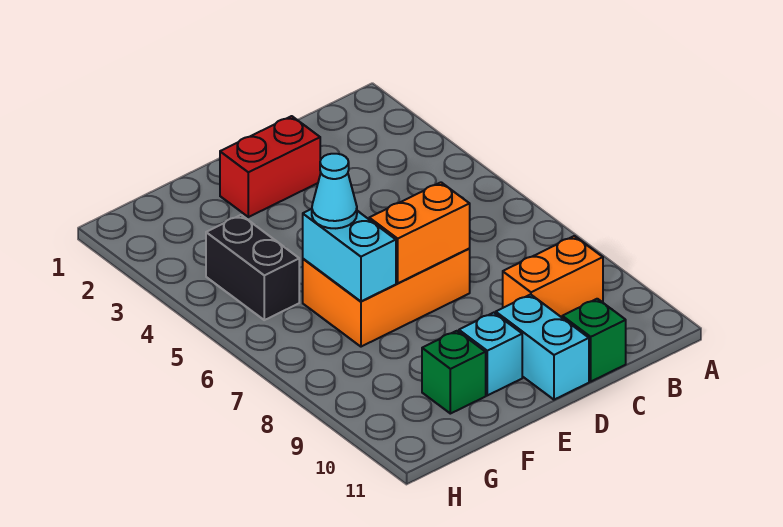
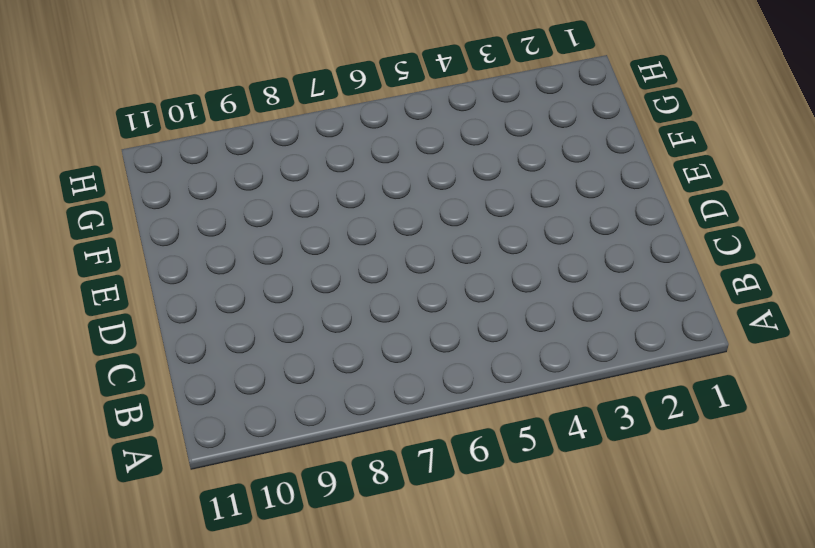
none -> orange brick B9:C9 level 1
none -> green brick C11 level 1

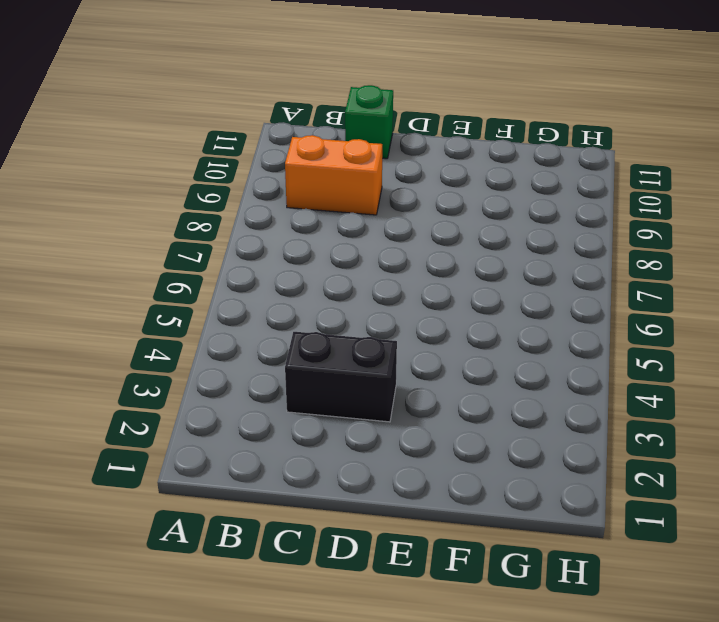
black brick C3:D3 level 1 -> black brick G4:G5 level 1
none -> red brick D2:E2 level 1
none -> orange brick D6:F7 level 1

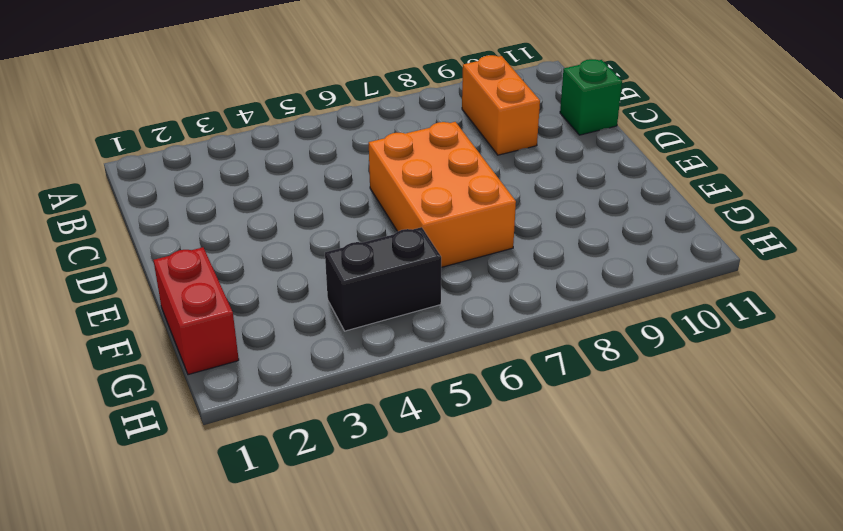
red brick F1:G1 level 1 -> red brick D2:E2 level 1
none -> cyan brick D10:D11 level 1
none -> cyan brick E10 level 1

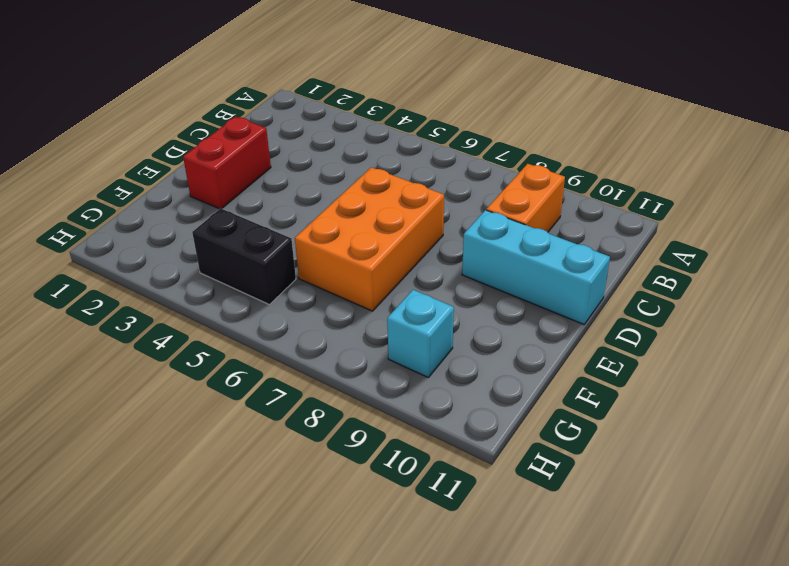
cyan brick D9:D11 level 1 -> cyan brick D10:D11 level 1
cyan brick G9 level 1 -> cyan brick E10 level 1
none -> green brick C11 level 1
none -> green brick F10 level 1

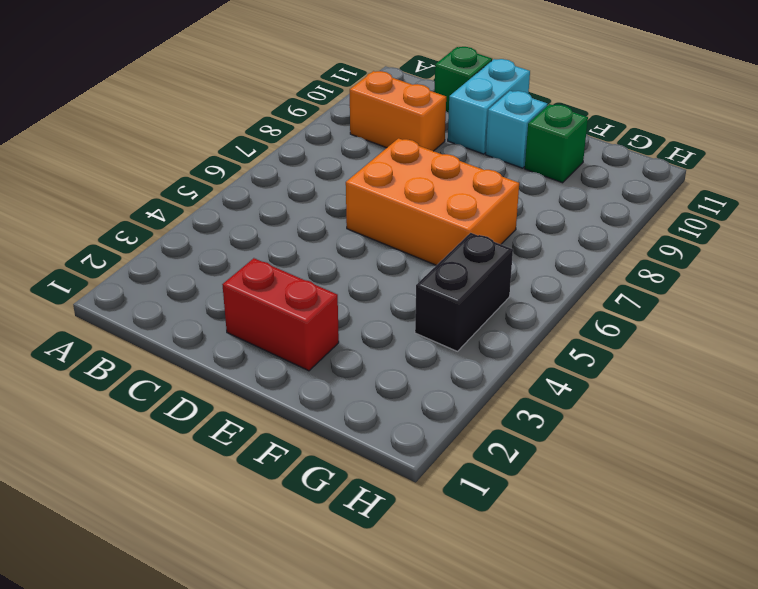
none -> orange brick D7:E7 level 2
none -> cyan brick F6:F7 level 2

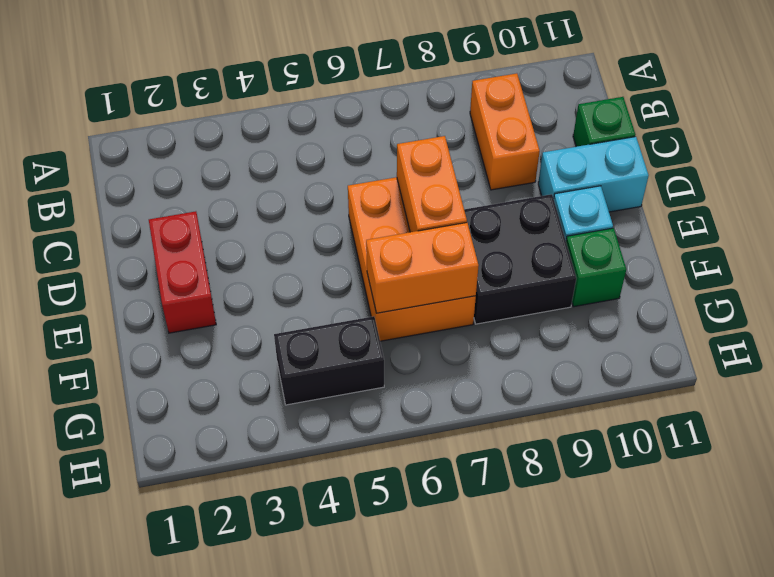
black brick E8:F9 level 1 -> none
orange brick F6:F7 level 2 -> cyan brick F6:F7 level 2
none -> cyan cone F6 level 3

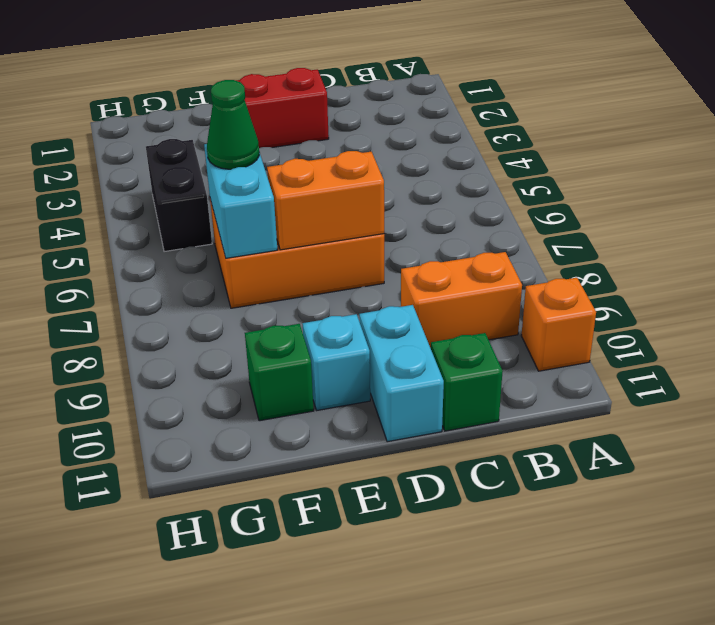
orange brick A10 level 1 -> none
green cone F6 level 3 -> cyan cone F6 level 3

